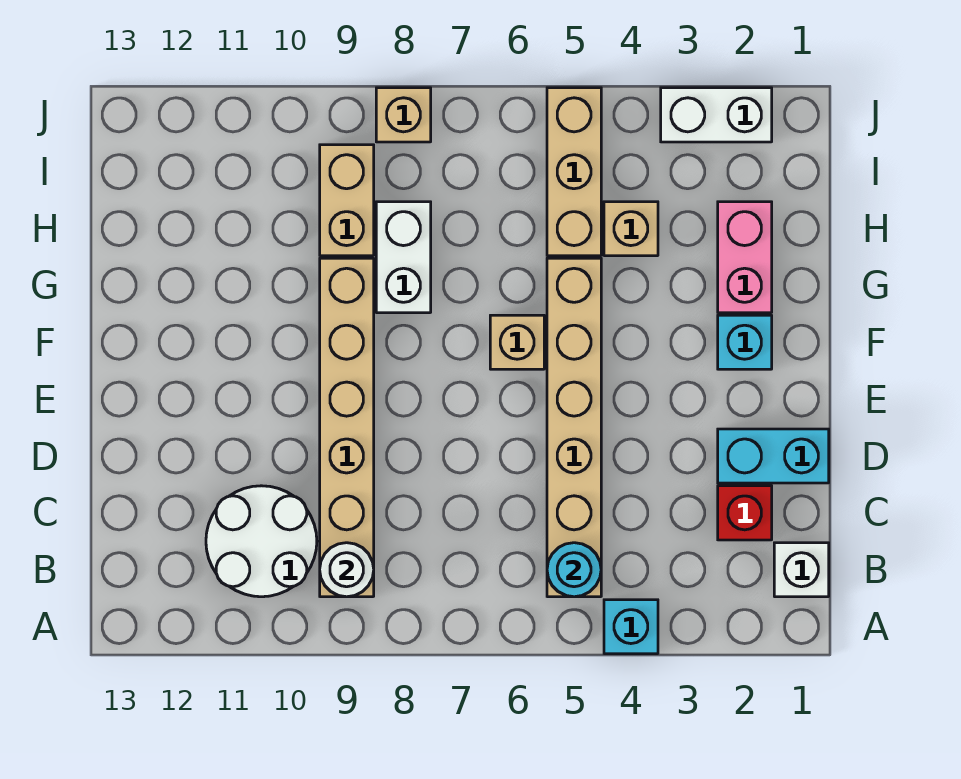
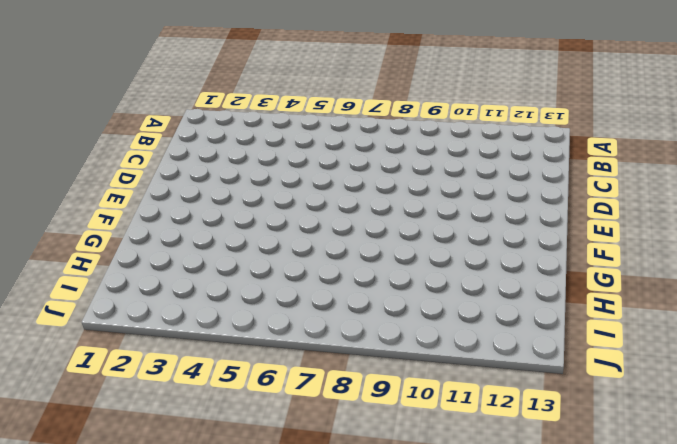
none -> cyan brick A4 level 1
none -> white brick B1 level 1
none -> tan brick B5:G5 level 1

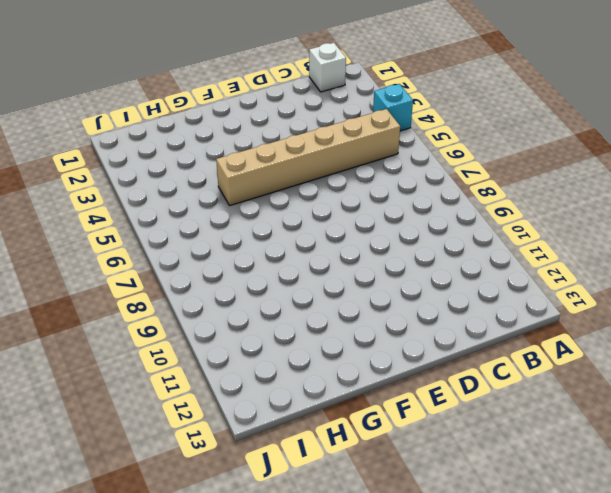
none -> tan brick B9:G9 level 1
none -> white round brick B10:C11 level 1
none -> red brick C2 level 1

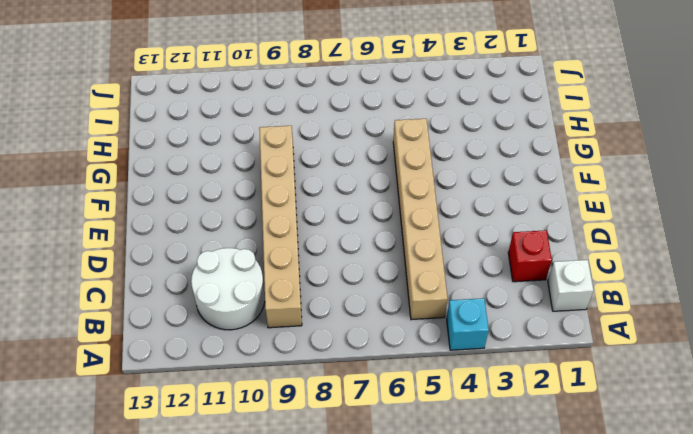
none -> cyan brick D1:D2 level 1
none -> cyan brick F2 level 1
none -> tan brick F6 level 1

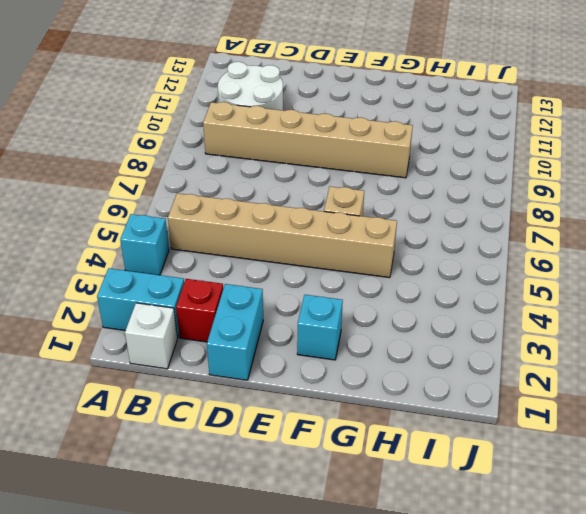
cyan brick A2:B2 level 1 -> none
none -> pink brick G2:H2 level 1
none -> white brick G8:H8 level 1
none -> tan brick H4 level 1

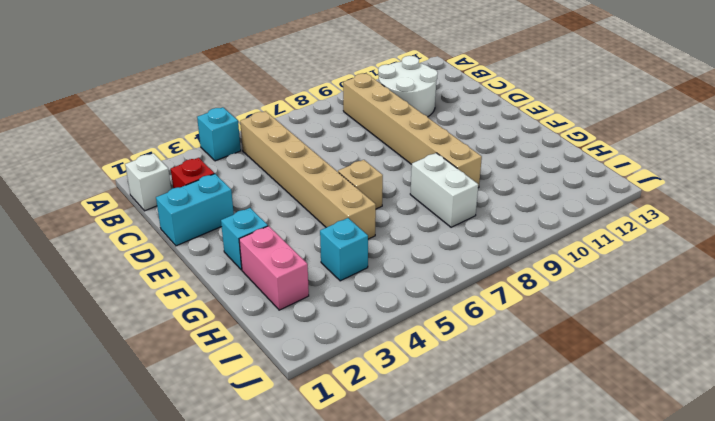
cyan brick H4 level 1 -> tan brick H4 level 1
none -> tan brick H5:J5 level 1
none -> tan brick H9:I9 level 1
none -> white brick J2:J3 level 1

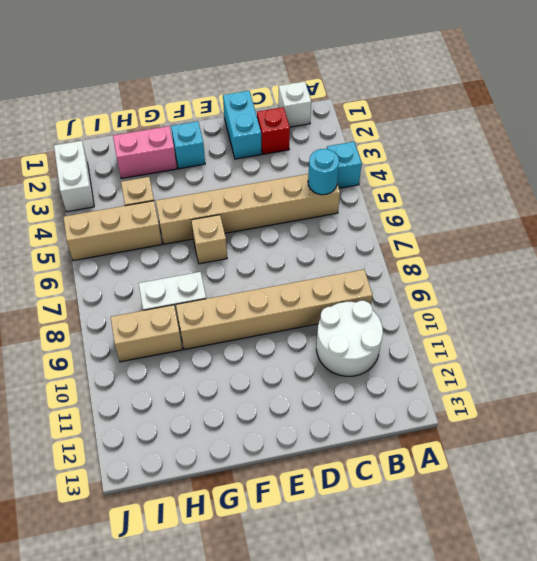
none -> tan brick J8 level 1
none -> white round brick B9 level 2

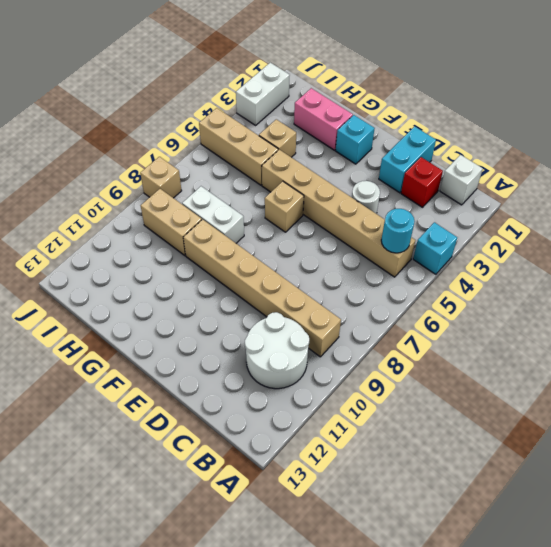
white round brick D4 level 1 -> white round brick B9 level 2

